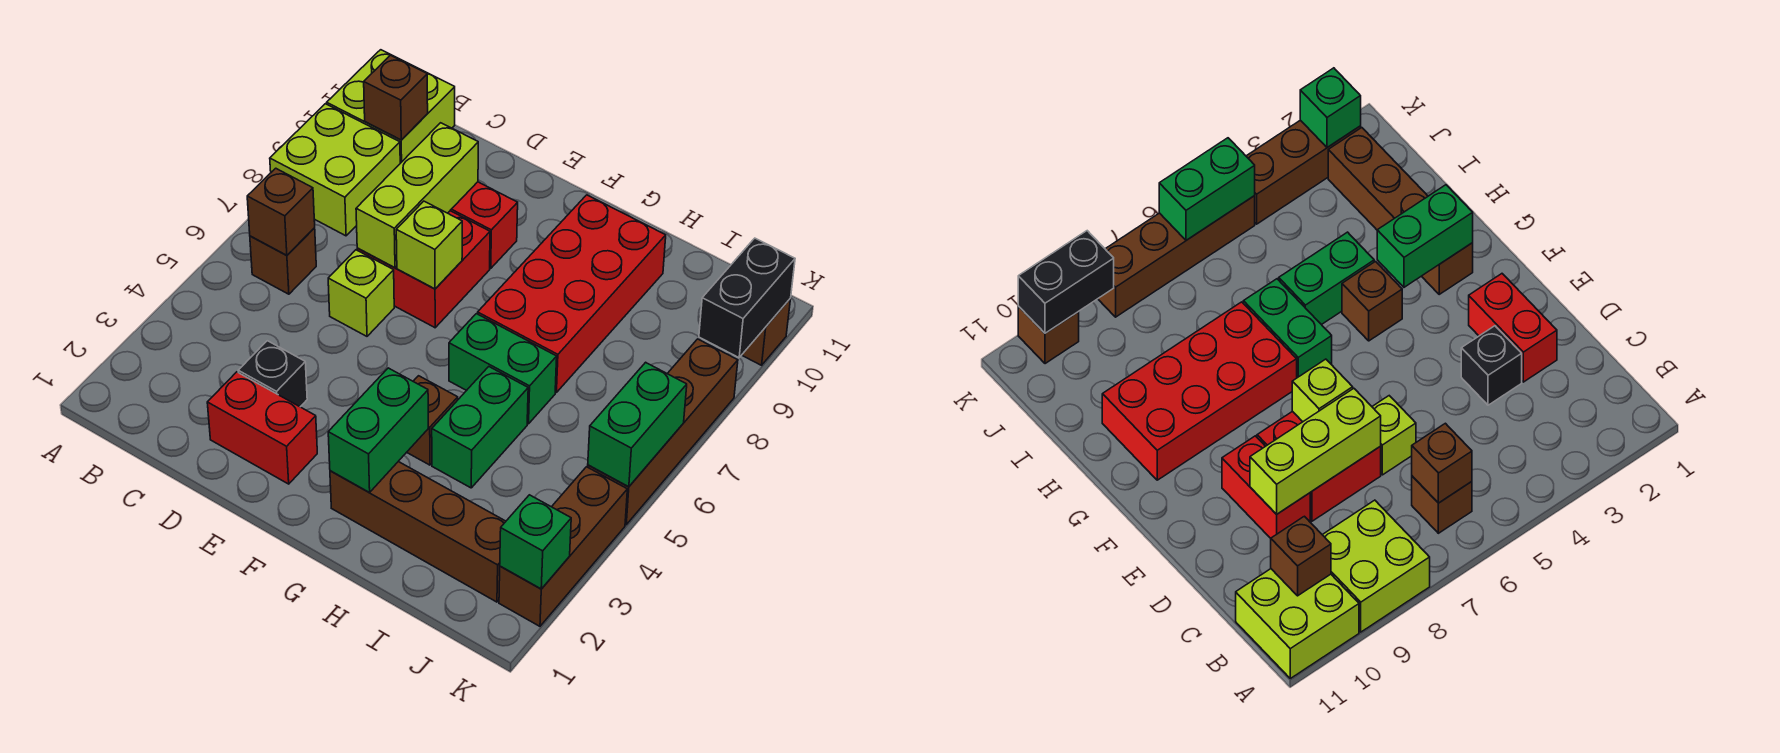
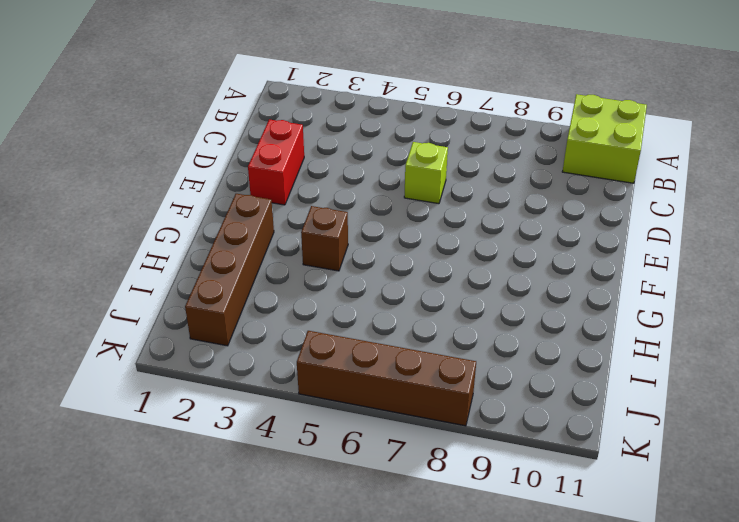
none -> lime brick A8:B9 level 1
none -> brown brick B6 level 1
none -> black brick D3 level 1

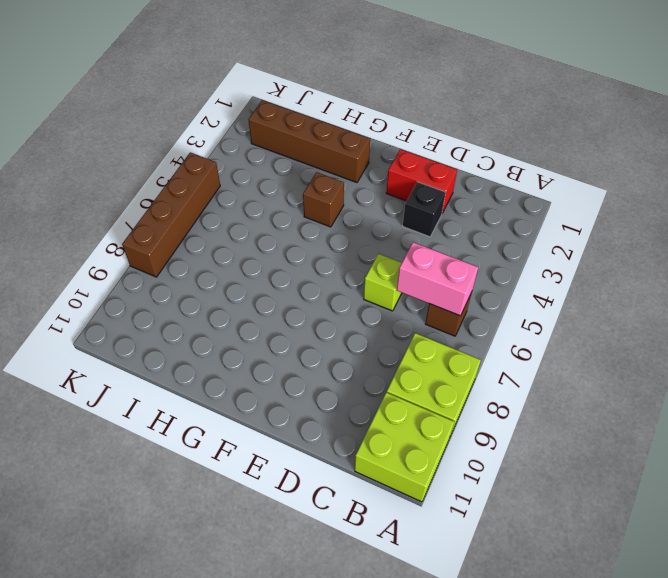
pink brick B6:C6 level 2 -> brown brick B6 level 2
none -> red brick D7:E8 level 1
none -> red brick D9:E9 level 1
none -> green brick G6:H6 level 1

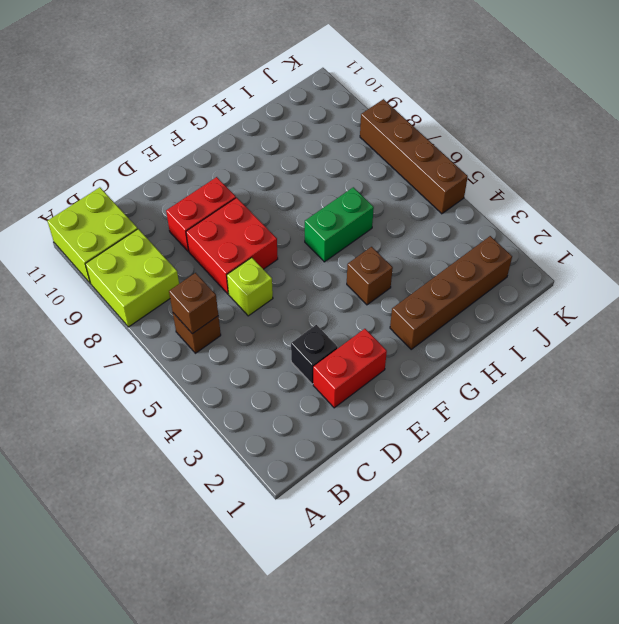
none -> red brick G7:H10 level 1
none -> green brick H4:H5 level 1
none -> brown brick K2:K4 level 1

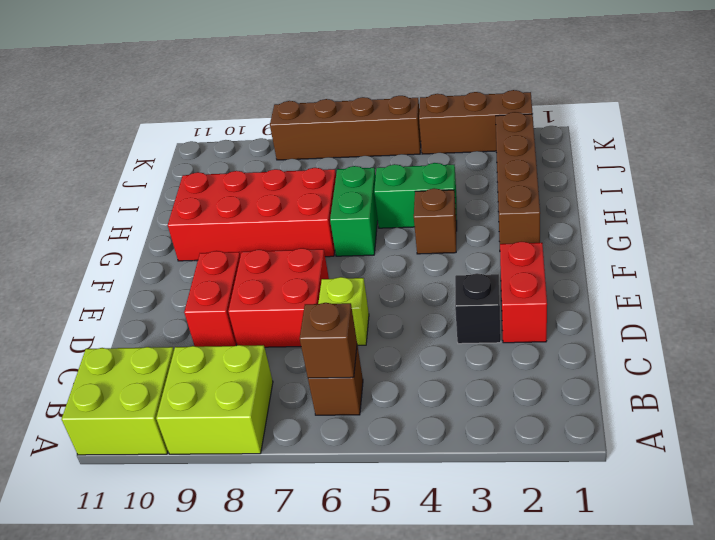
none -> brown brick K10 level 1
none -> brown brick B10 level 2
none -> lime brick D7:D9 level 2

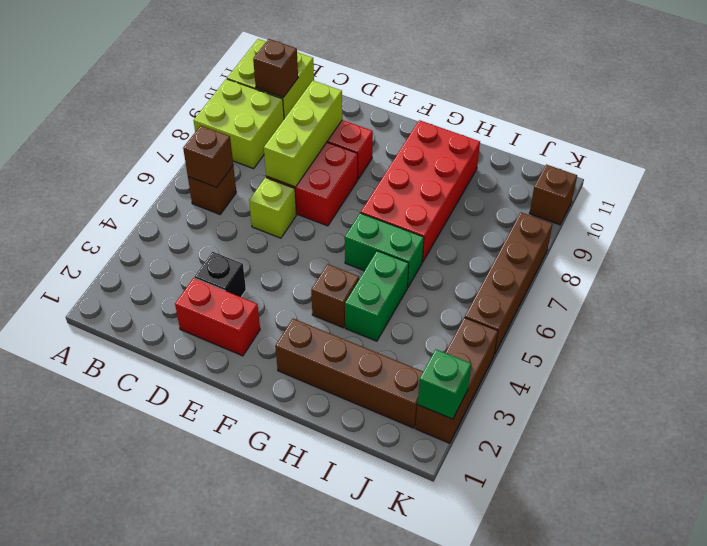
none -> lime brick E7 level 2
none -> green brick G2:G3 level 2
none -> green brick K5:K6 level 2

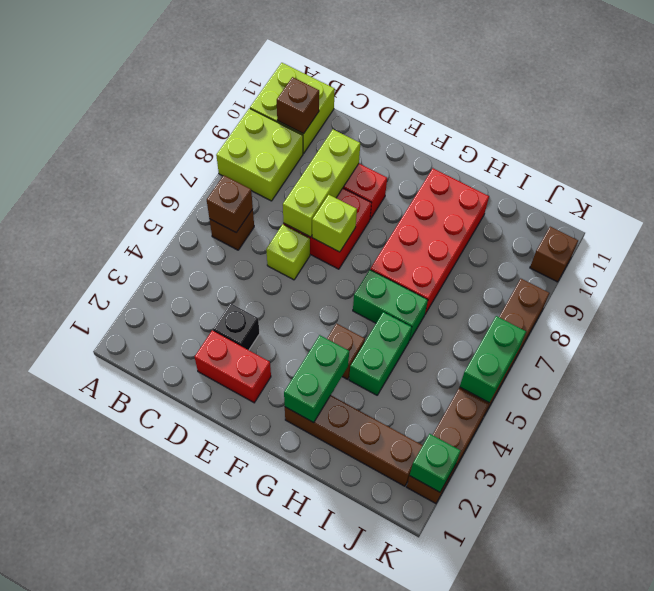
none -> black brick K9:K10 level 2

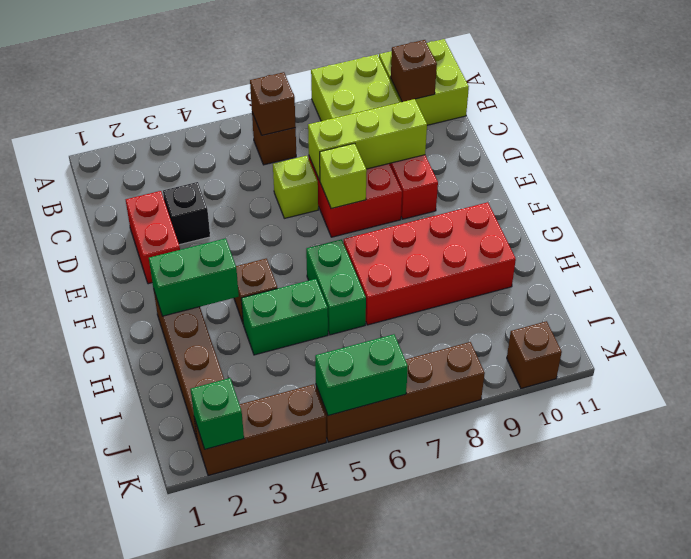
none -> black brick K9:K10 level 2

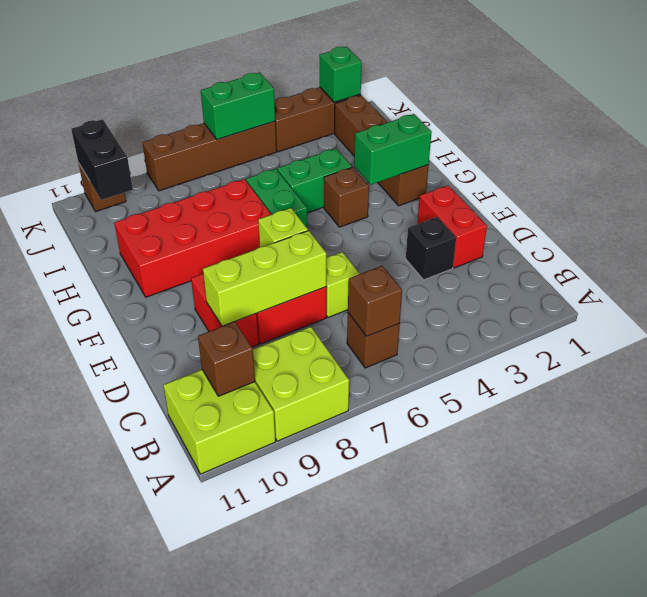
black brick J10:K10 level 2 -> black brick K9:K10 level 2

